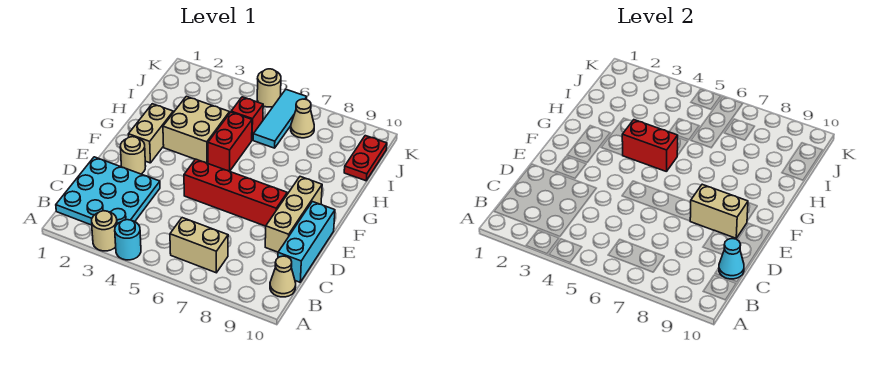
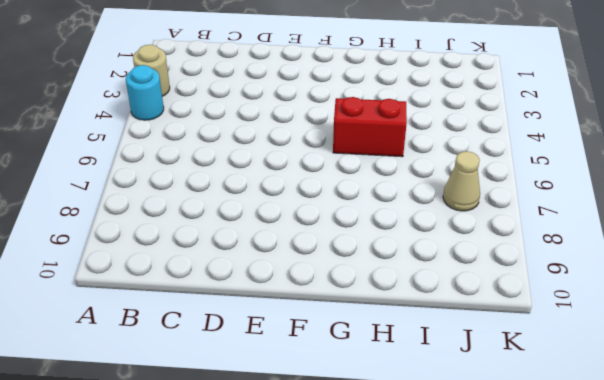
none -> cyan plate B1:D3 level 1
none -> tan brick B6:B7 level 1
none -> tan cone B10 level 1

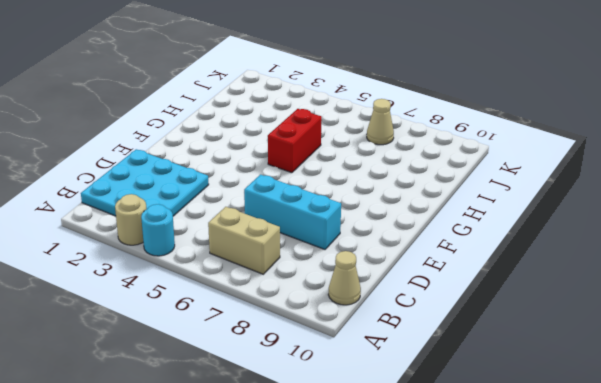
cyan brick D6:D8 level 1 -> cyan brick C10:E10 level 1
none -> tan brick D9:F9 level 1
none -> tan round brick E2 level 1
none -> red brick E5:E8 level 1

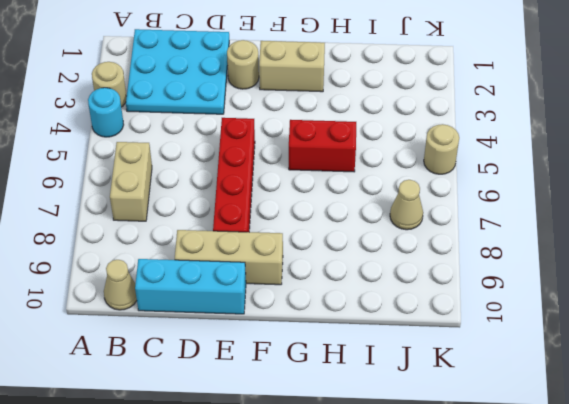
none -> tan brick G3:H4 level 1
none -> red brick I5 level 1
none -> cyan tile I6:K6 level 1

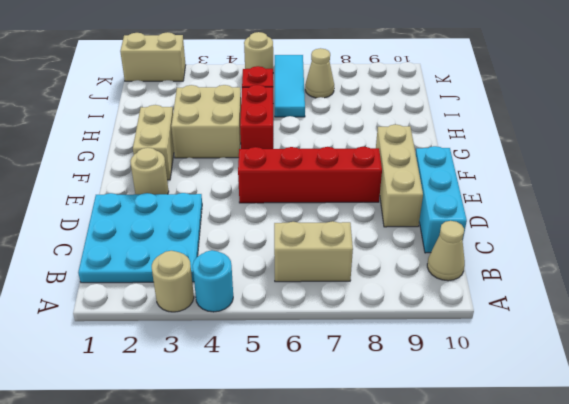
tan brick K1:K2 level 1 -> tan brick E8:E9 level 2
none -> red plate I10:J10 level 1
none -> cyan cone C10 level 2
none -> red brick G4:G5 level 2

